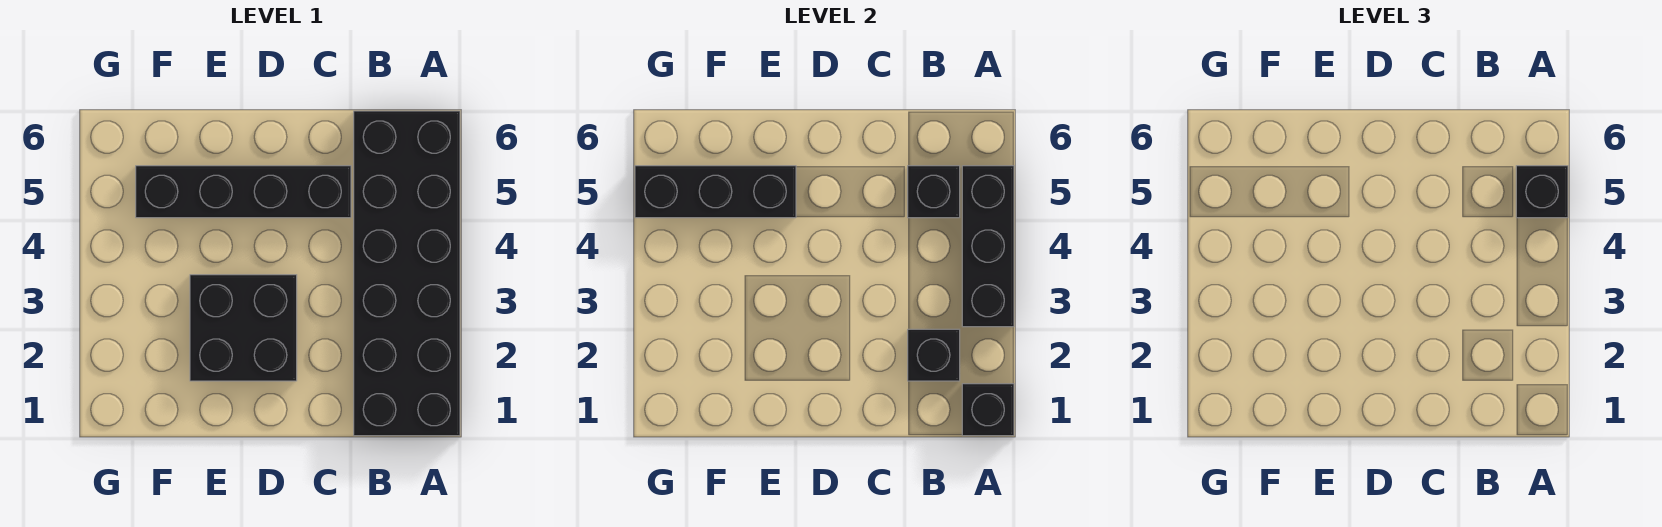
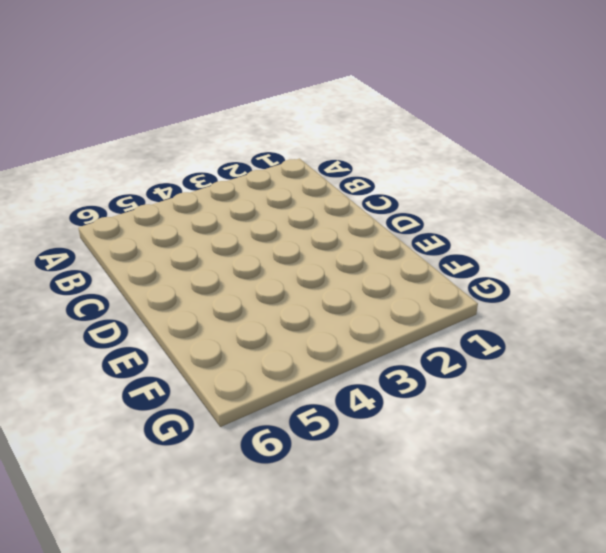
none -> black brick A1:B6 level 1
none -> black brick C5:F5 level 1

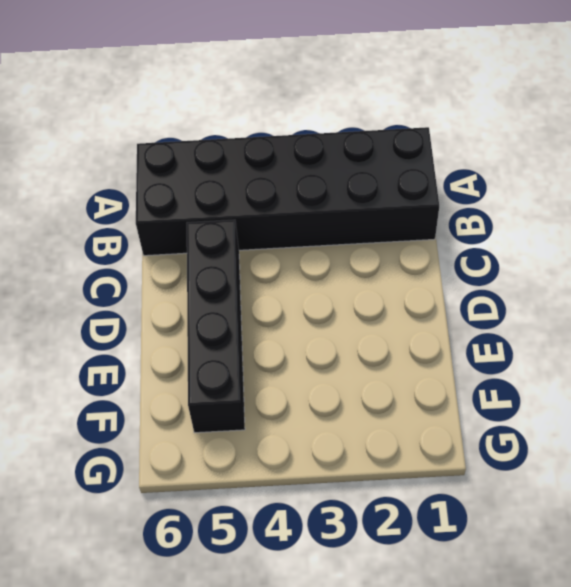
none -> black brick D2:E3 level 1
none -> black brick A1 level 2

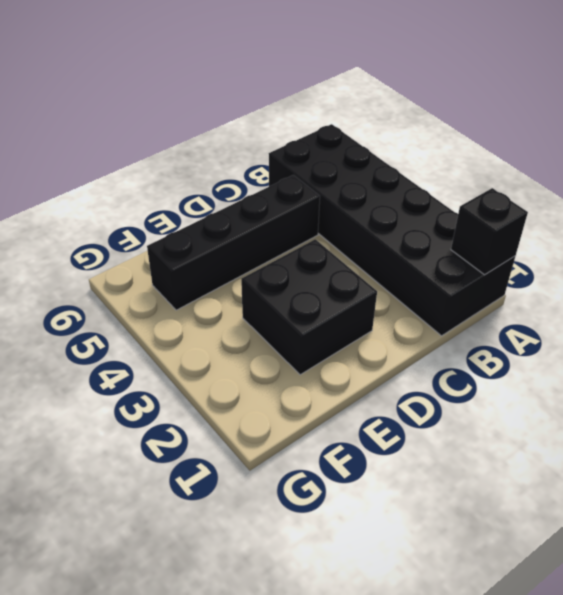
none -> black brick A3:A5 level 2
none -> black brick B2 level 2

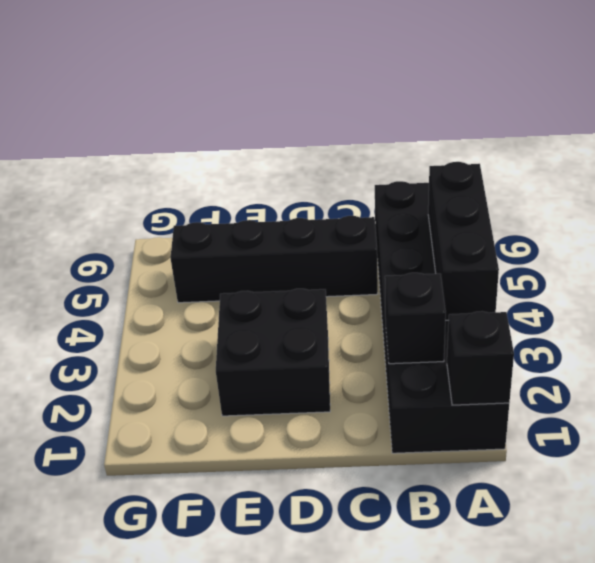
none -> black brick B5 level 2
none -> black brick E5:G5 level 2

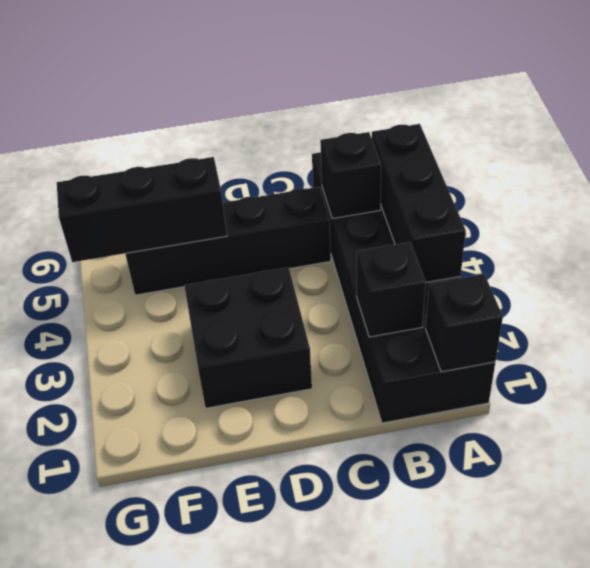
none -> black brick A5 level 3

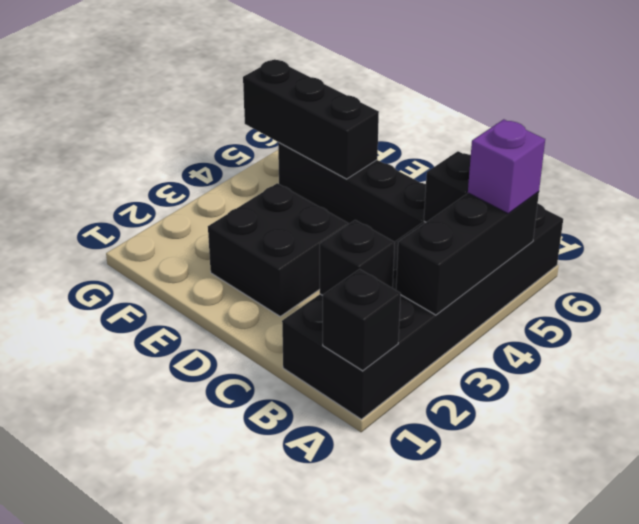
purple brick A5 level 3 -> black brick A5 level 3

